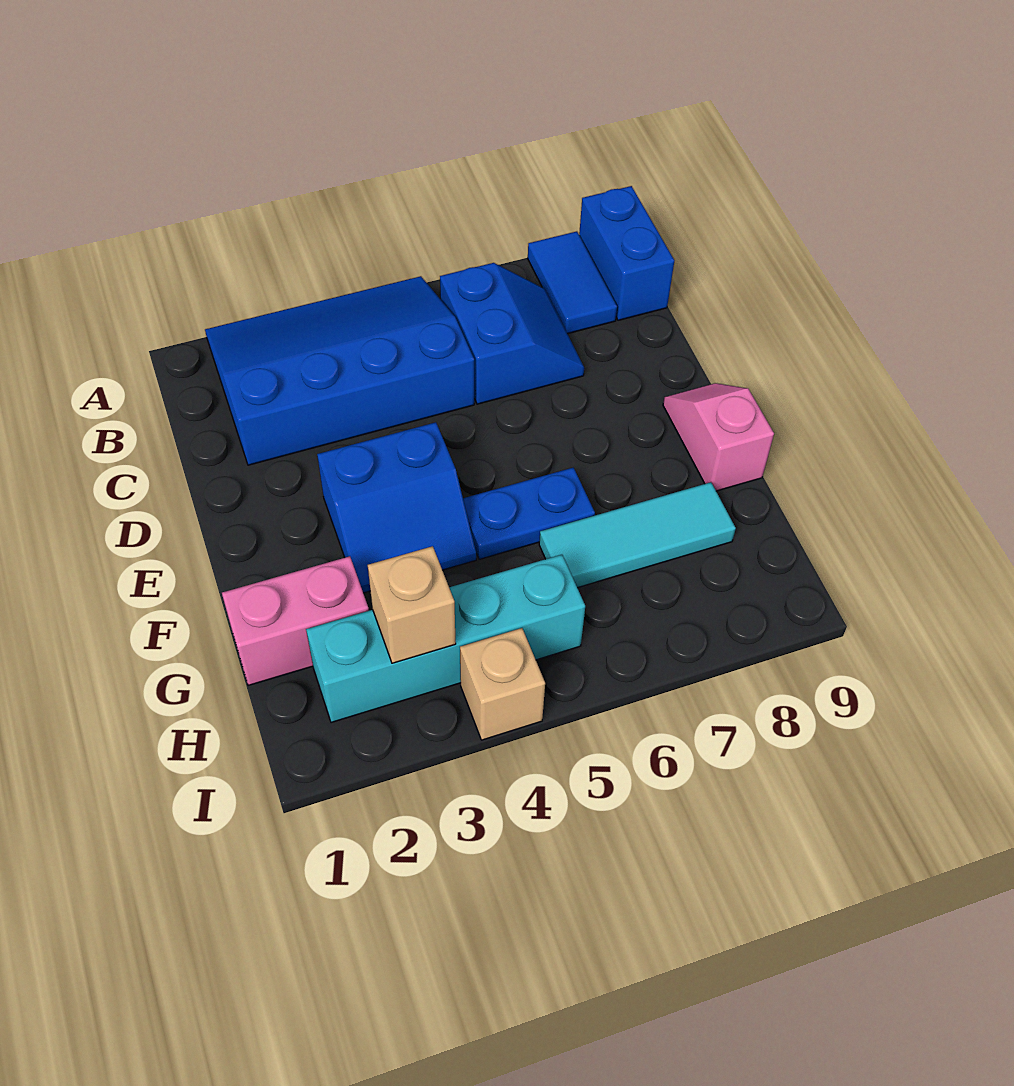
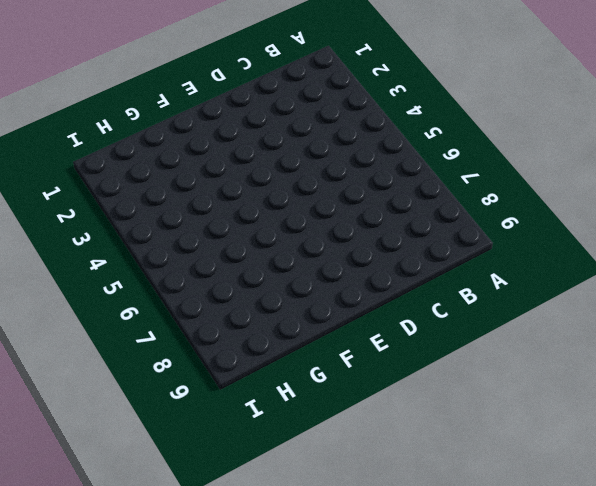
none -> blue slope A2:C5 level 1 top C
none -> blue tile A8:B8 level 1
none -> blue brick A9:B9 level 1

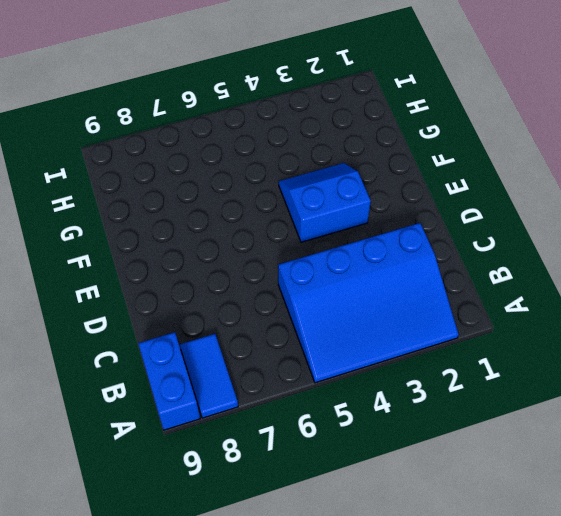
none -> blue slope B6:C7 level 1 top 6
none -> pink slope E9:F9 level 1 top F
none -> blue plate F5:F6 level 1

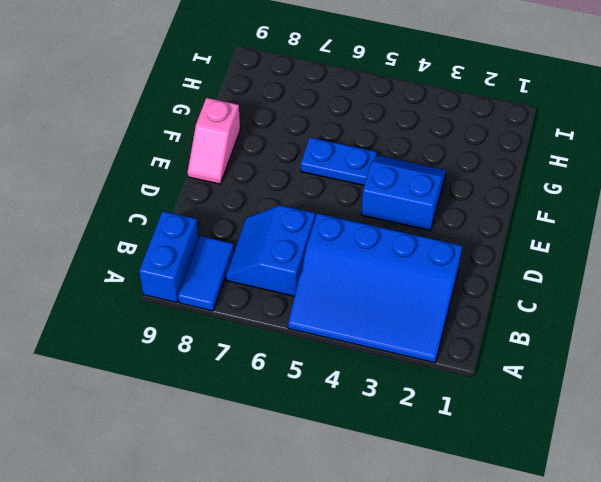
none -> pink brick G1:G2 level 1
none -> cyan tile G6:G8 level 1
none -> cyan brick H2:H5 level 1

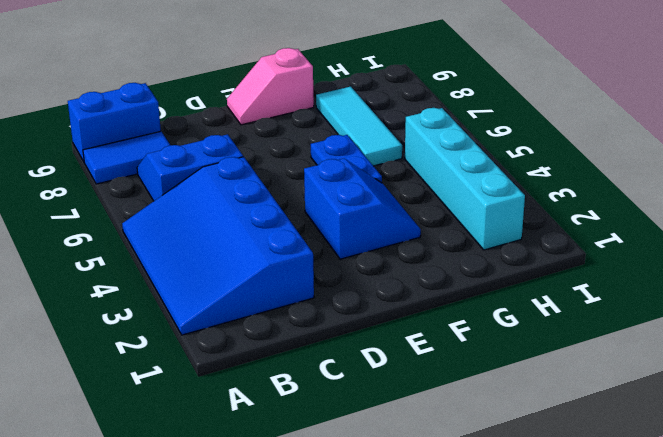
none -> pink brick G1:G2 level 1
none -> tan brick I4 level 1
none -> tan brick H3 level 2

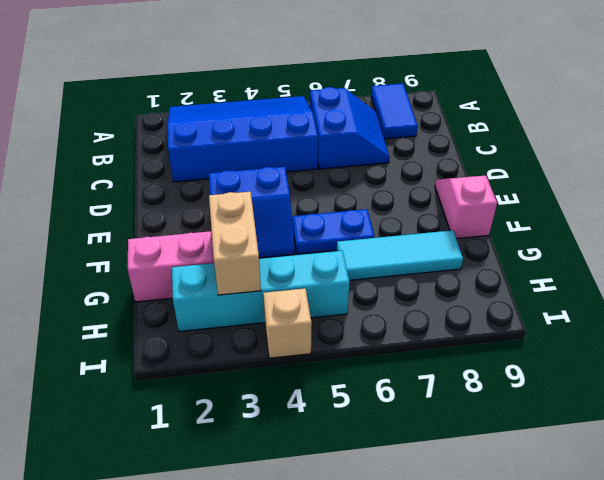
tan brick G3:H3 level 2 -> tan brick H3 level 2
none -> blue brick A9:B9 level 1

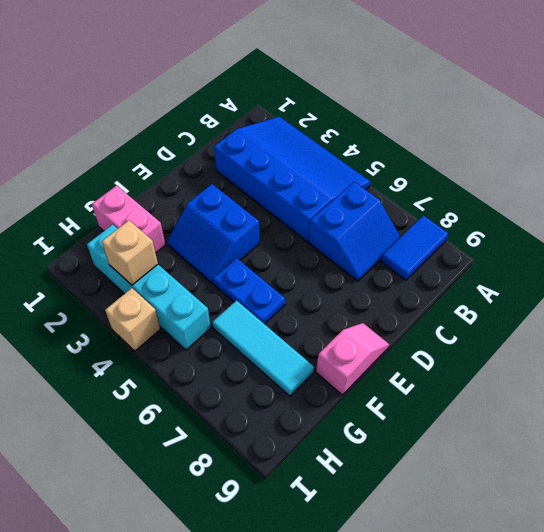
none -> blue brick A9:B9 level 1

